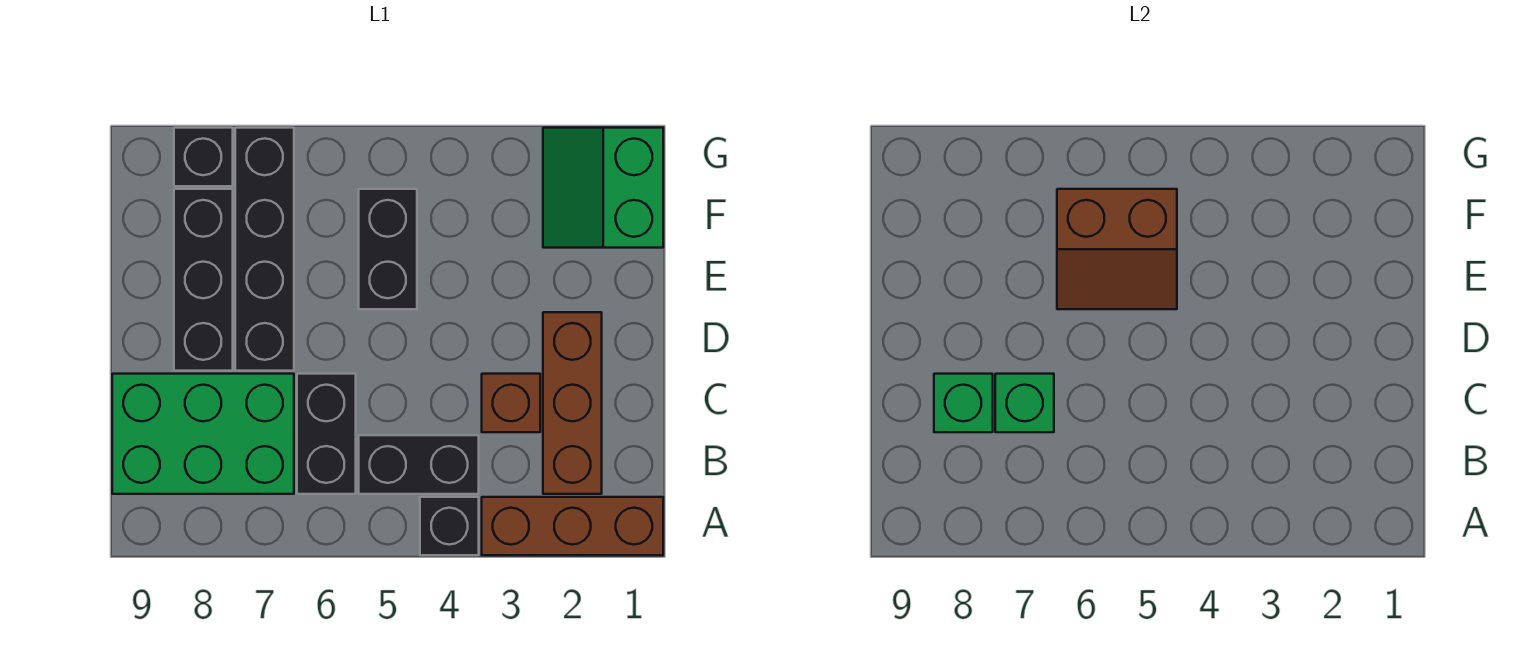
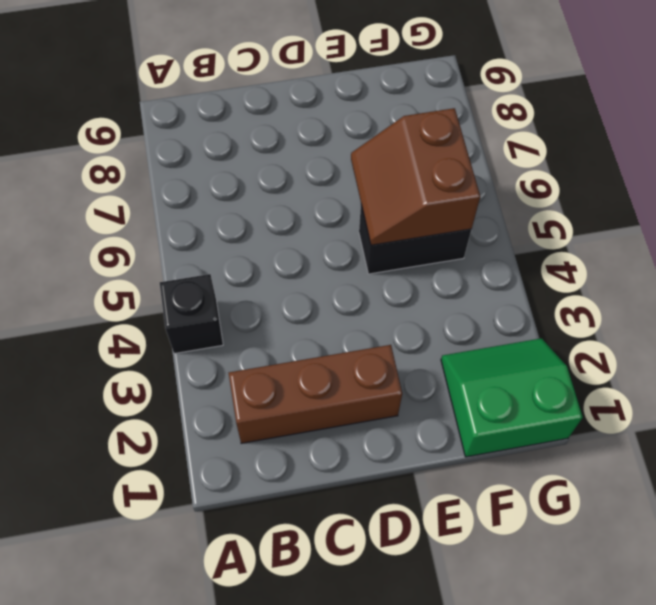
none -> brown brick A1:A3 level 1
none -> black brick B4:B5 level 1
none -> black brick B6:C6 level 1

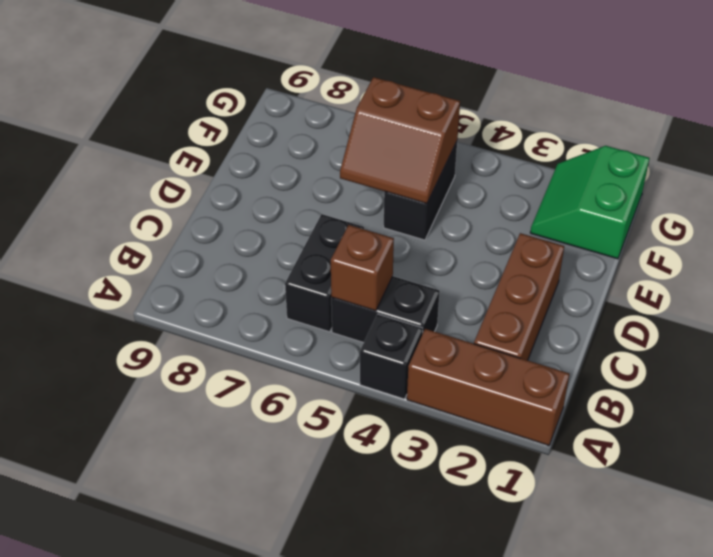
brown brick B5 level 2 -> brown brick C3 level 1
none -> green brick B7:C9 level 1
none -> black brick D7:G7 level 1
none -> black brick D8:F8 level 1

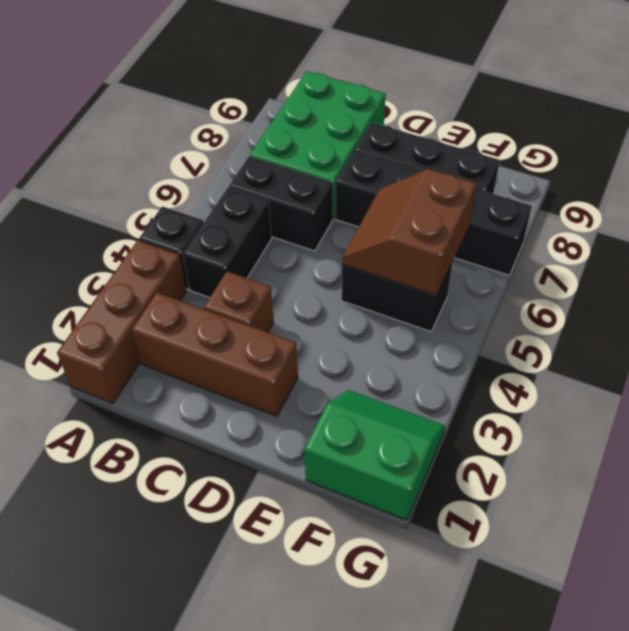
none -> black brick G8 level 1
none -> green brick C7 level 2
none -> green brick C8 level 2

